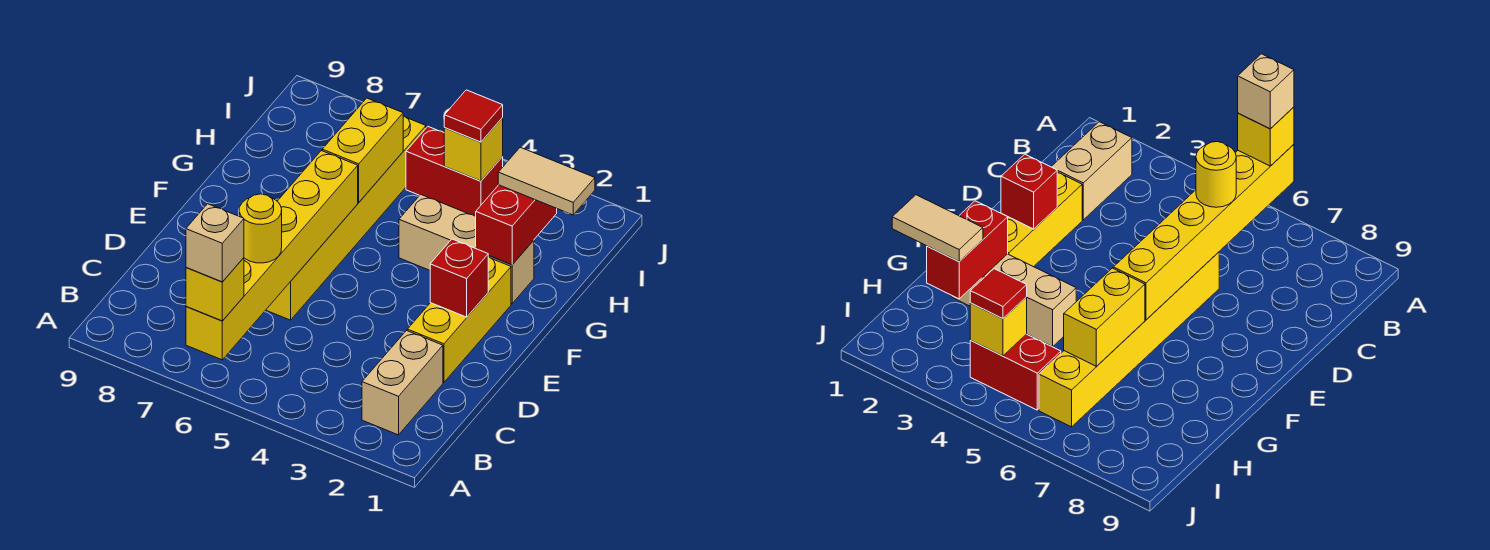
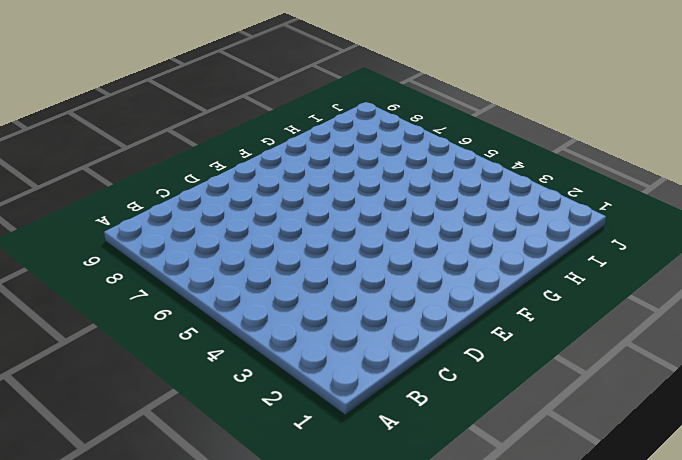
none -> tan brick B2:C2 level 1
none -> yellow brick D2:F2 level 1
none -> yellow brick D6:I6 level 1

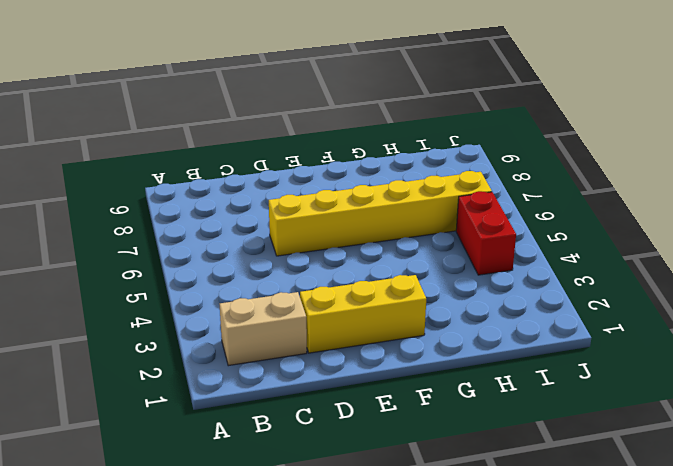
none -> tan brick G2:G4 level 1
none -> yellow brick A6:F6 level 2
none -> red brick E2 level 2

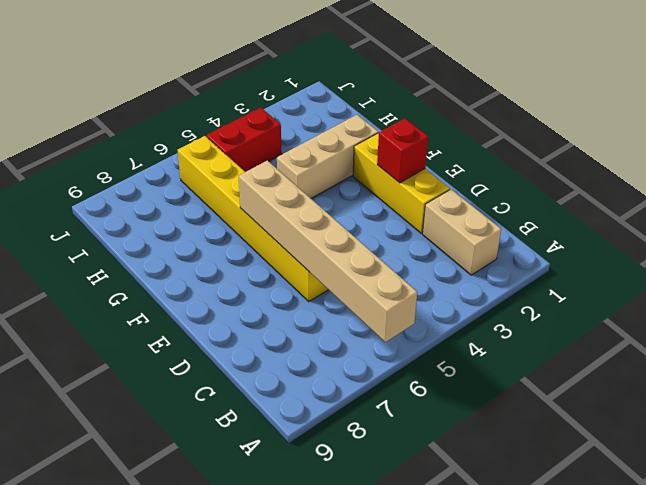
tan brick A6:F6 level 2 -> yellow brick A6:F6 level 2
none -> red brick G2:H2 level 2
none -> yellow brick G6:H6 level 2
none -> yellow brick I4 level 2

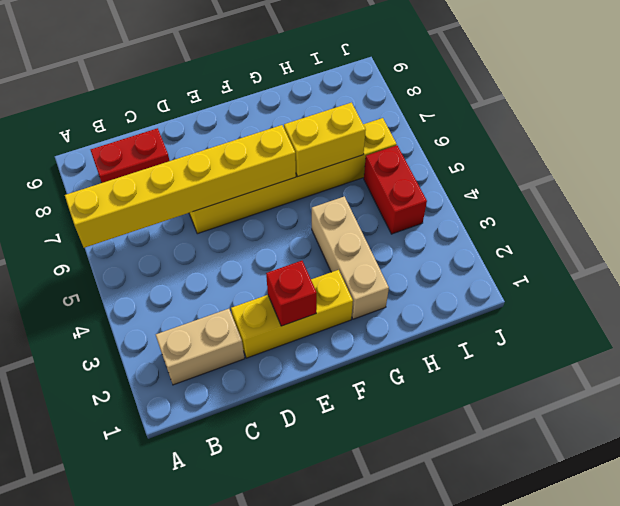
red brick B8:C8 level 1 -> red brick G2:H2 level 2
none -> yellow brick I4 level 2
none -> yellow brick A6 level 3
none -> yellow round brick C6 level 3

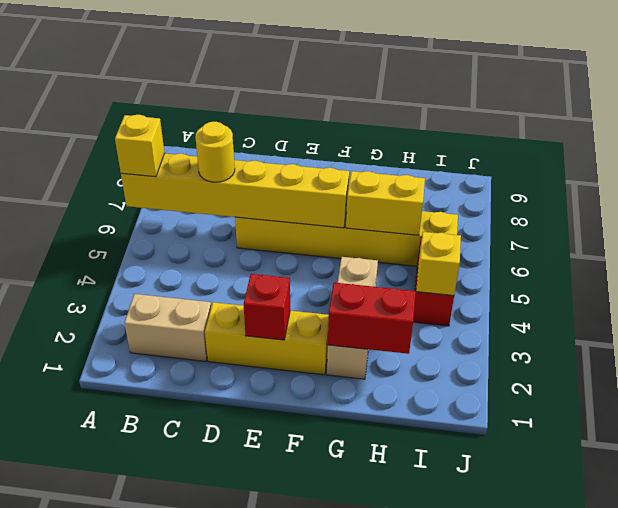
none -> tan tile H1:H2 level 3
none -> red tile I4 level 3
none -> tan brick A6 level 4

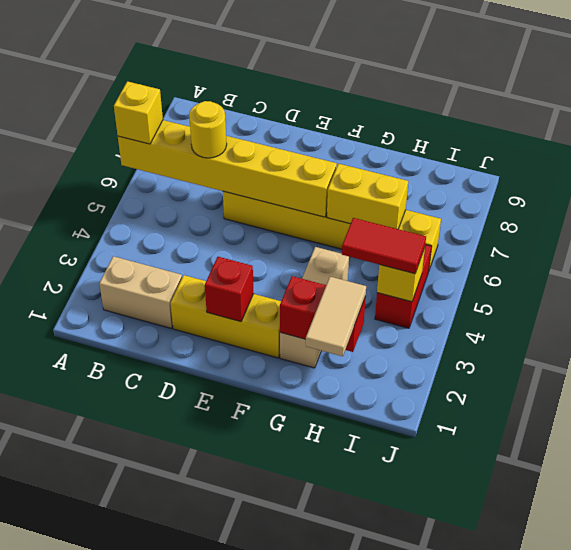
red tile H4:I4 level 3 -> red tile I4 level 3
none -> tan brick A6 level 4

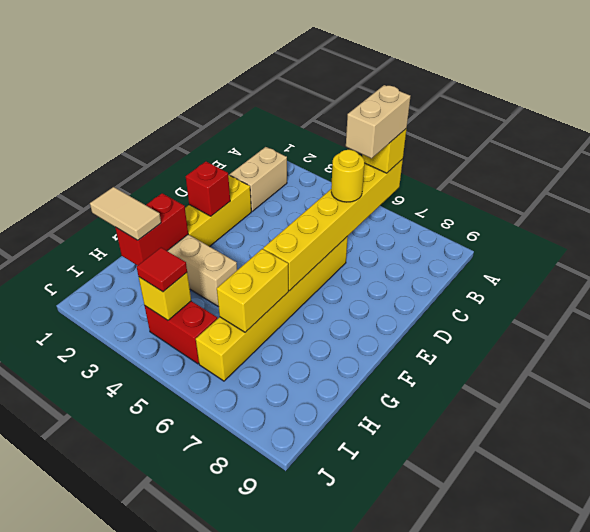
tan brick A6:B6 level 4 -> tan brick A6 level 4

